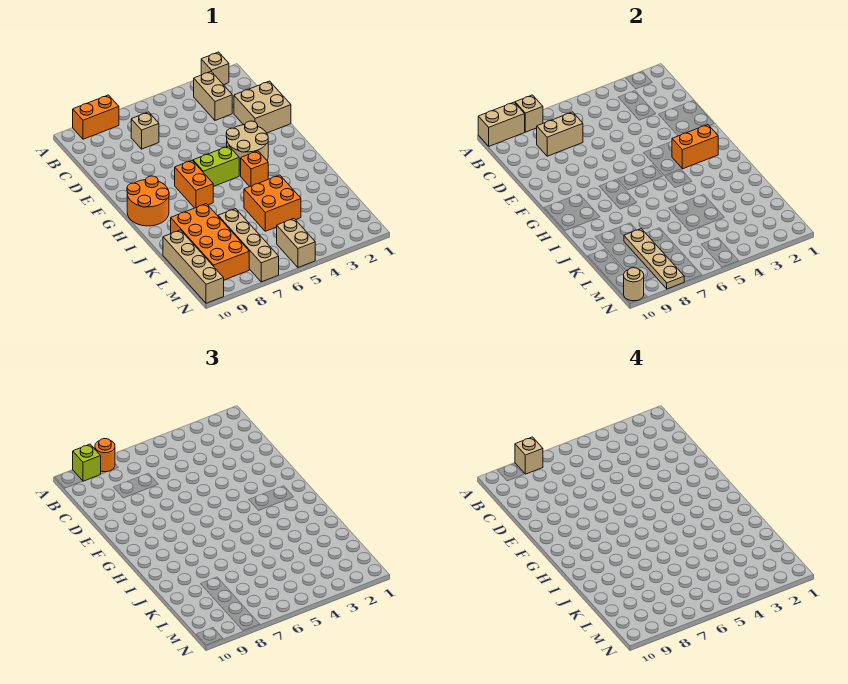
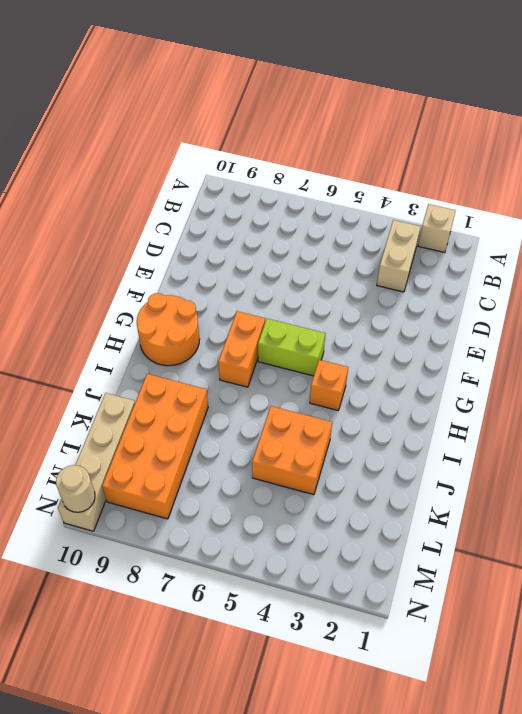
none -> orange brick A8:A9 level 1
none -> tan brick C7 level 1
none -> tan brick D1:E2 level 1

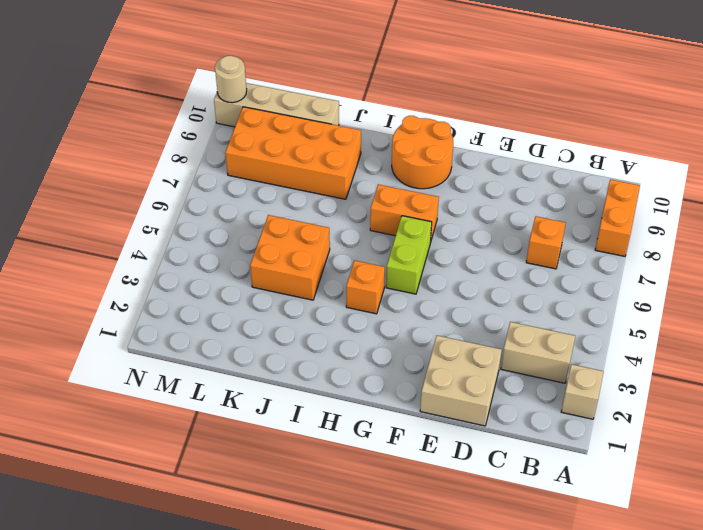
orange brick C7 level 1 -> tan brick C7 level 1
none -> tan round brick F3:G4 level 1
none -> tan brick K7:N7 level 1
none -> tan brick M5:N5 level 1

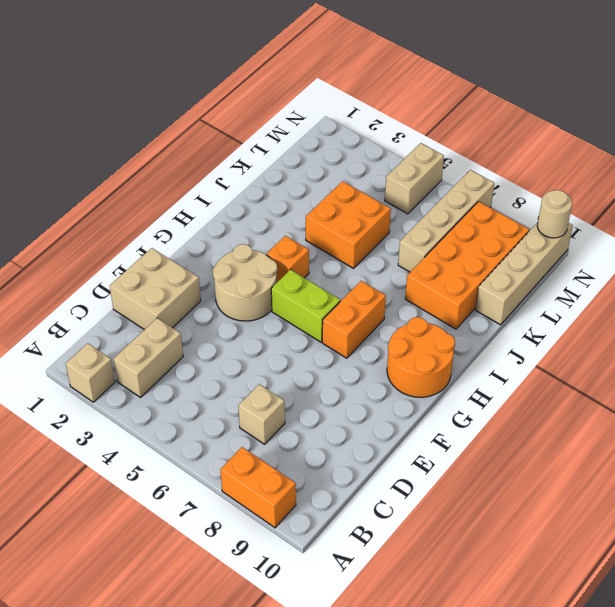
none -> tan brick A8 level 2
none -> tan brick A9:A10 level 2
none -> tan brick C7:C8 level 2

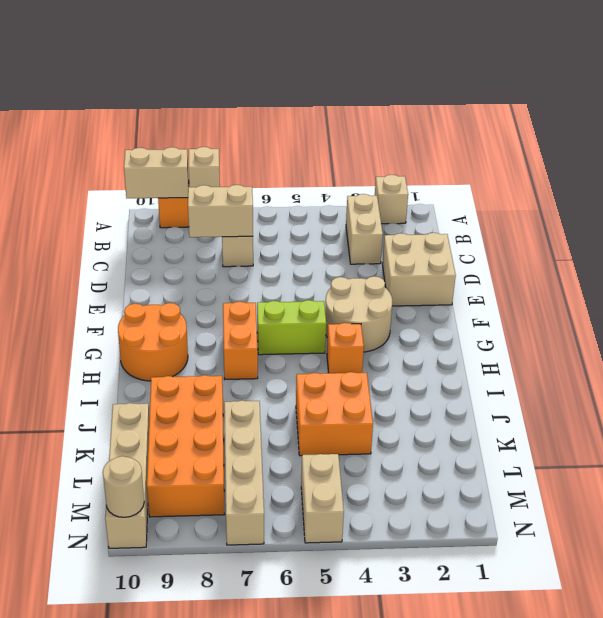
none -> orange brick G2:G3 level 2
none -> tan plate K8:N8 level 2
none -> orange round brick A8 level 3

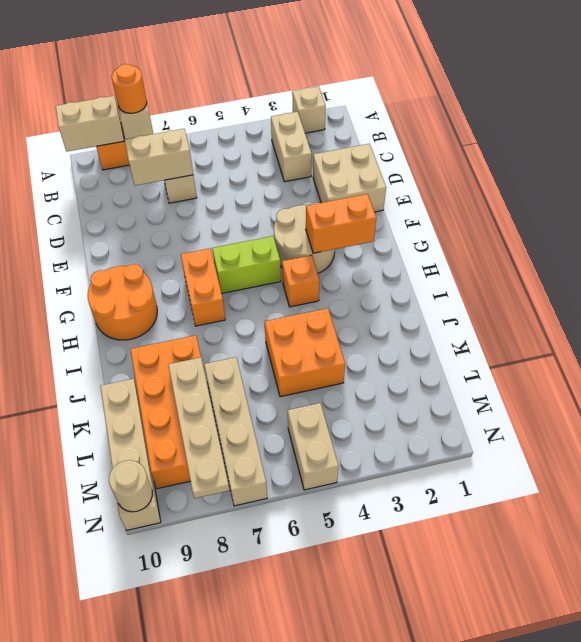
none -> lime brick A9 level 3
none -> tan brick A8 level 4

